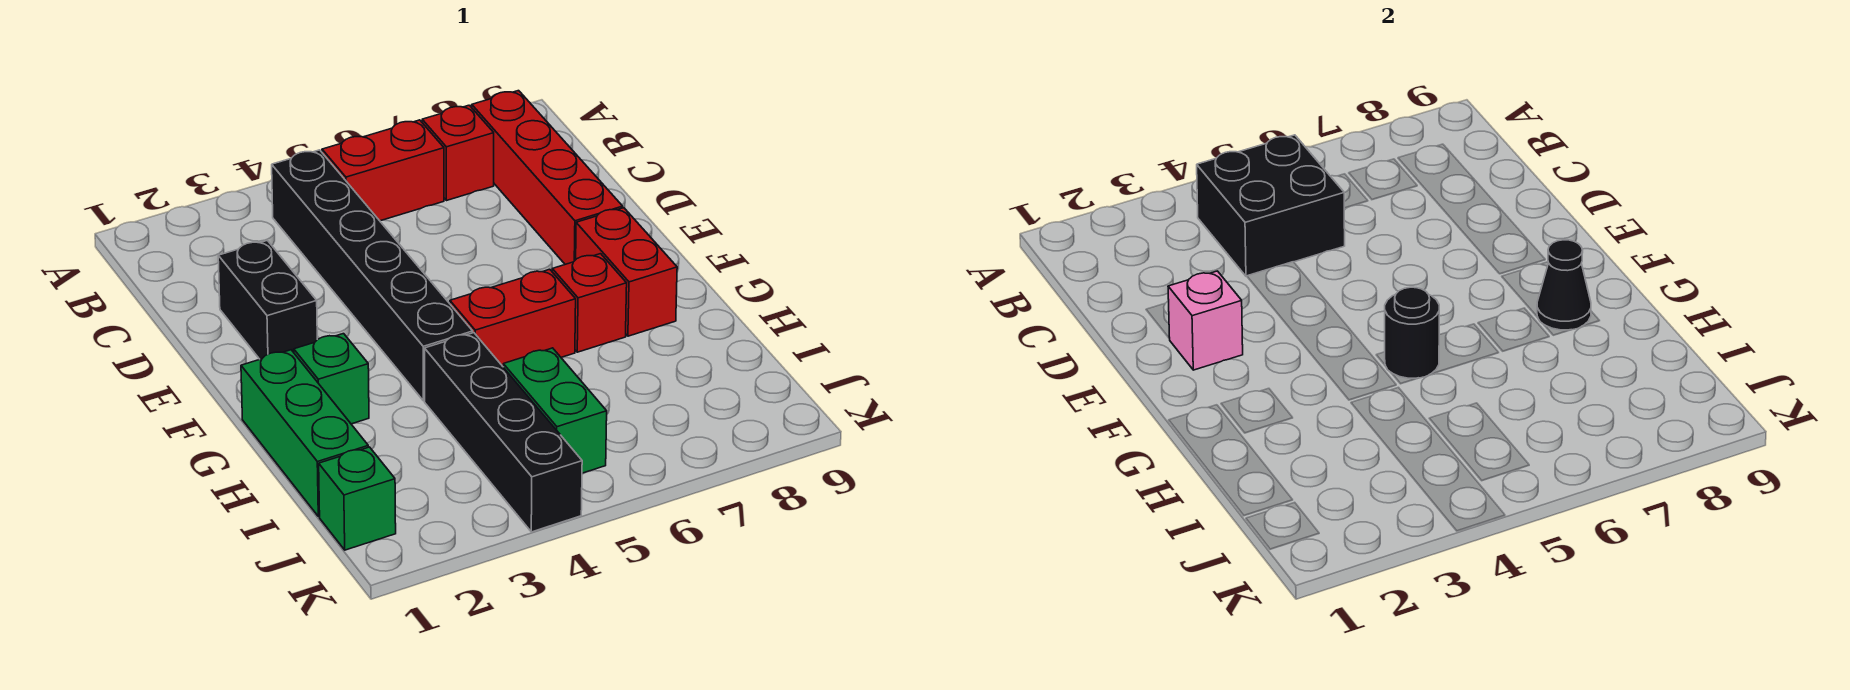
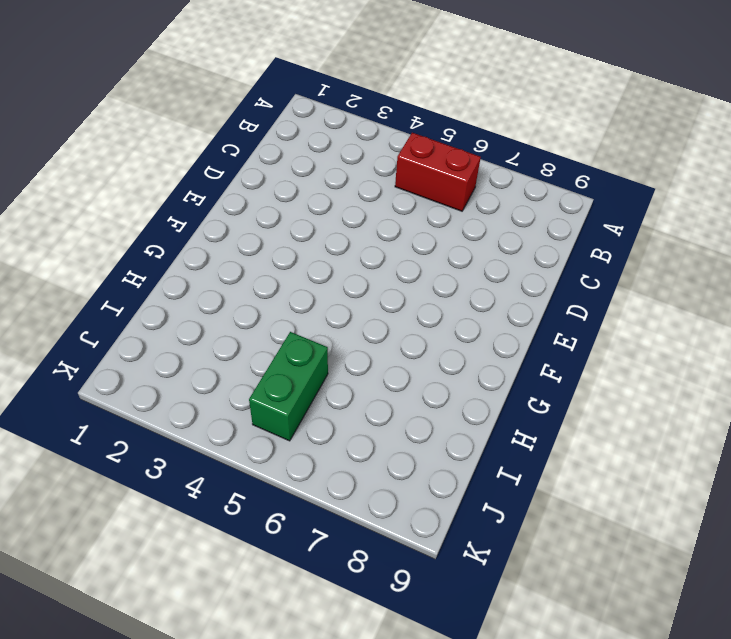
none -> black brick B4:G4 level 1
none -> red brick B7 level 1
none -> red brick B8:E8 level 1

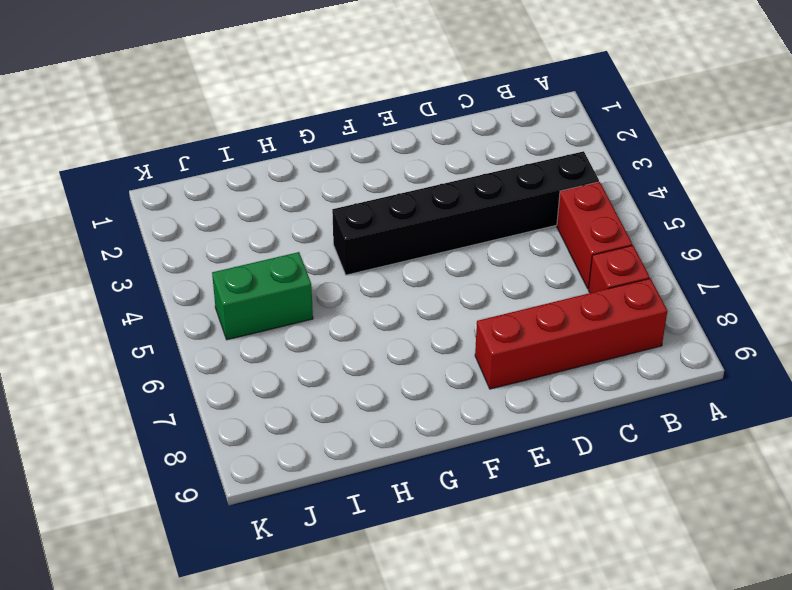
none -> black brick D2:E2 level 1
none -> red brick F8:G8 level 1
none -> green brick G1:I1 level 1

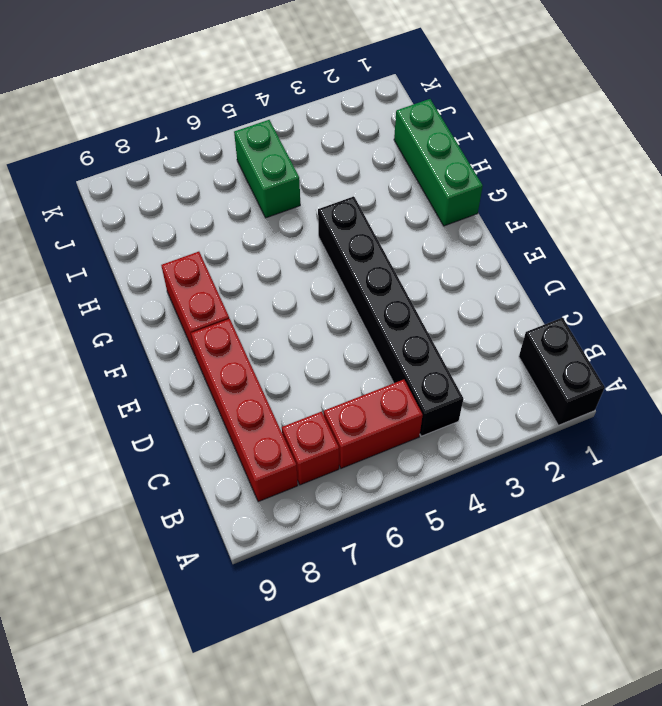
black brick A1:B1 level 1 -> black brick D2:E2 level 1
none -> green brick G2 level 1
none -> red brick G5:G6 level 1
none -> red brick G7 level 1

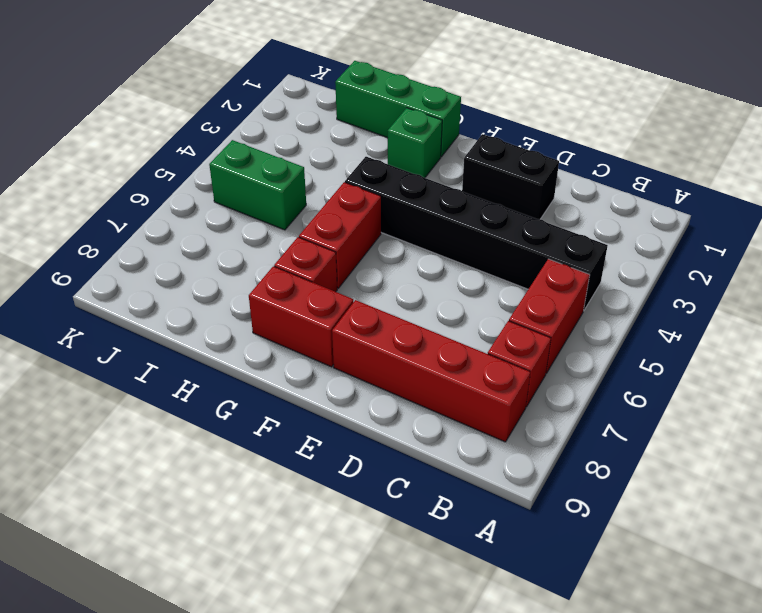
none -> black brick H4:K4 level 1
none -> green brick J1 level 1
none -> black brick B4:C5 level 2

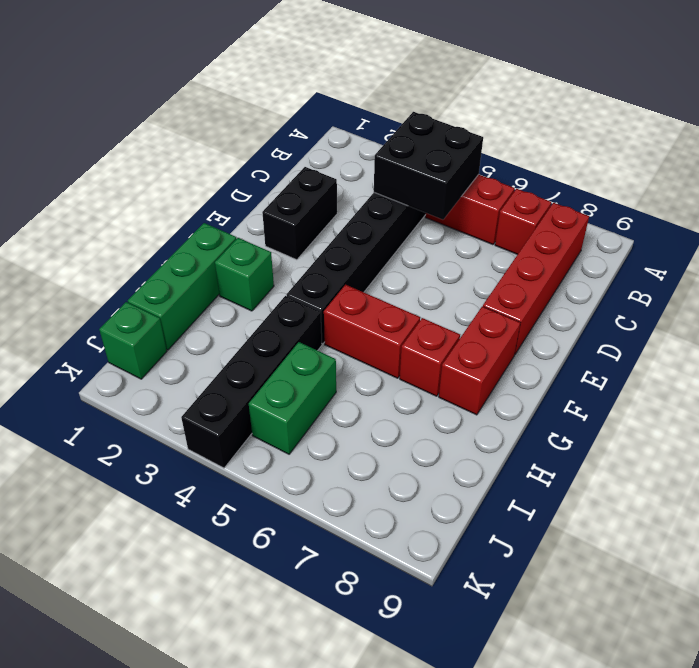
none -> pink brick E2 level 2
none -> black round brick G5 level 2
none -> black cone G8 level 2

